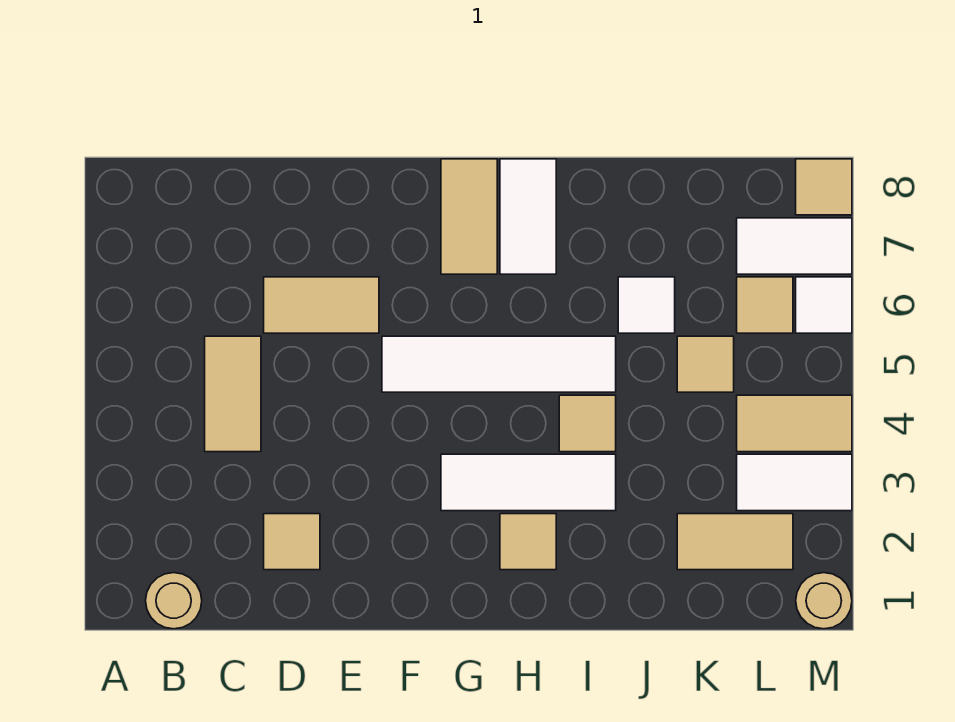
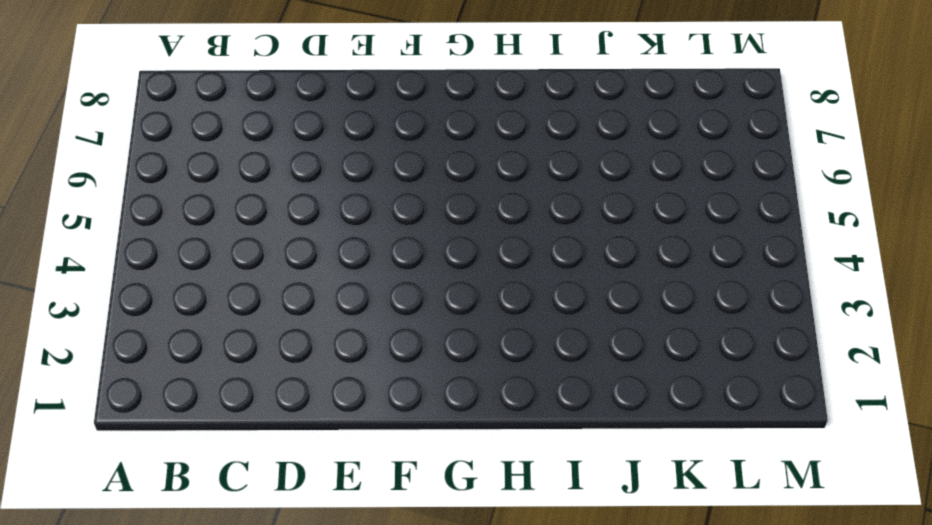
none -> tan round brick B1 level 1
none -> tan tile C4:C5 level 1
none -> tan tile D2 level 1

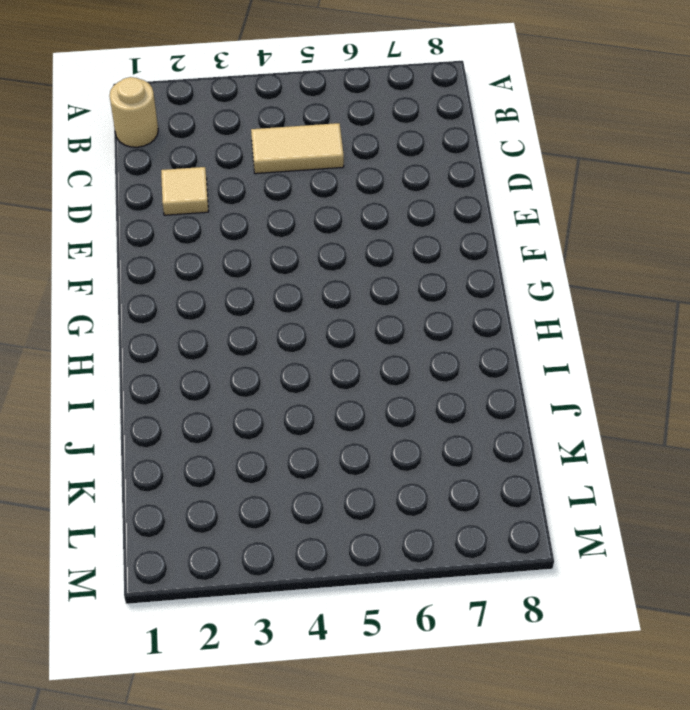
none -> tan tile D6:E6 level 1
none -> white tile F5:I5 level 1
none -> white tile G3:I3 level 1

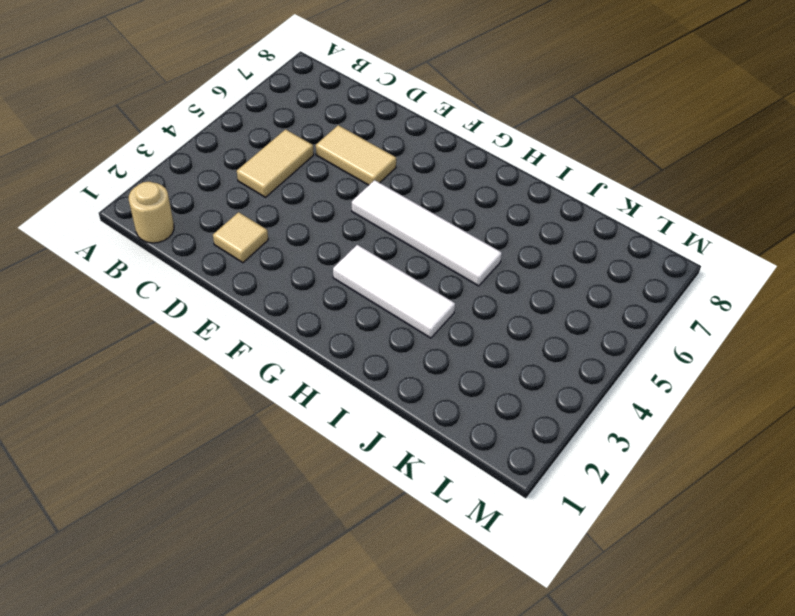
none -> tan tile G7:G8 level 1
none -> tan tile H2 level 1
none -> white tile H7:H8 level 1

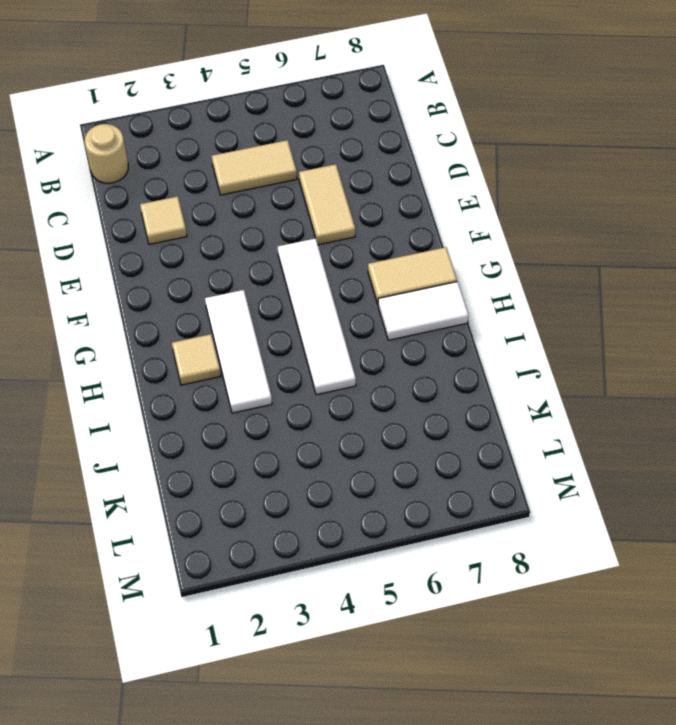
none -> tan tile I4 level 1
none -> white tile J6 level 1
none -> tan tile K2:L2 level 1

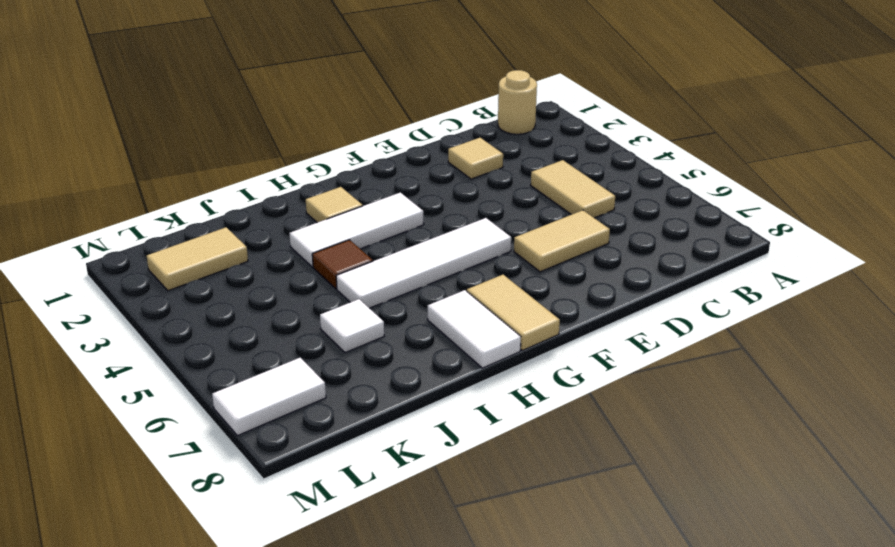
brown tile I4 level 1 -> tan tile I4 level 1
none -> tan tile K5 level 1
none -> white tile L3:M3 level 1
none -> tan tile L4:M4 level 1

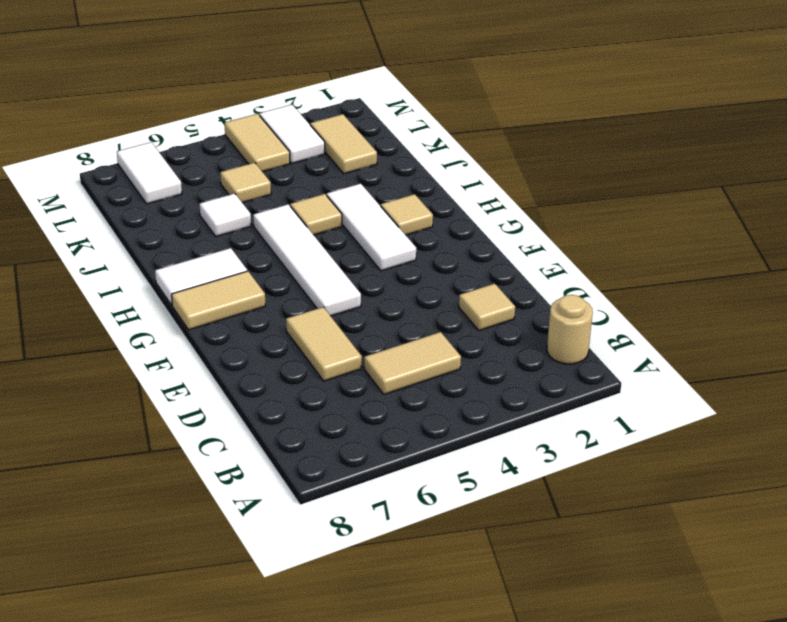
none -> tan tile L6 level 1
none -> tan round brick M1 level 1
none -> white tile M6 level 1

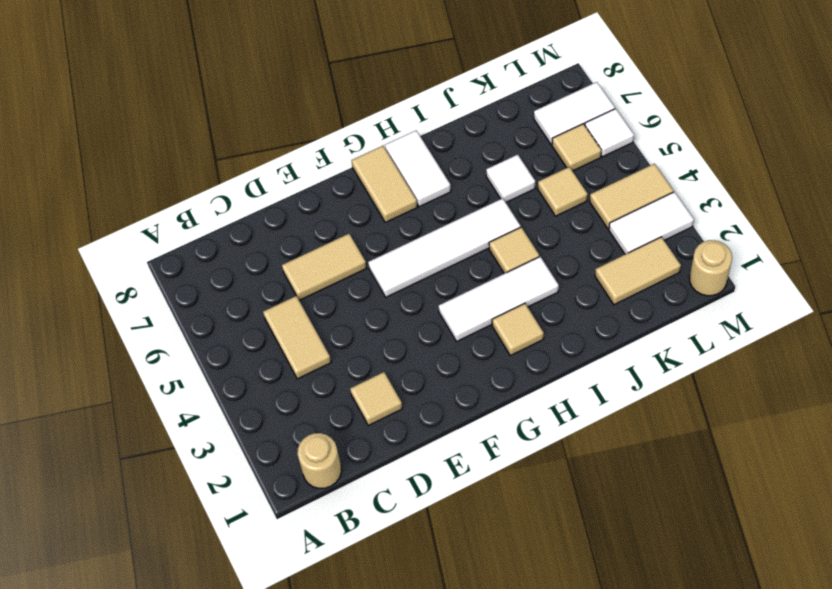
none -> tan tile M8 level 1

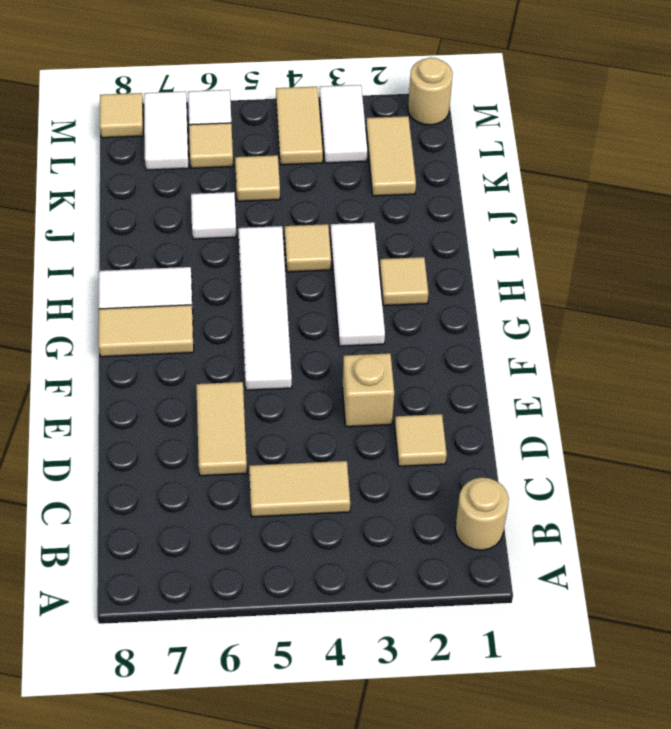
tan brick E3 level 1 -> none

